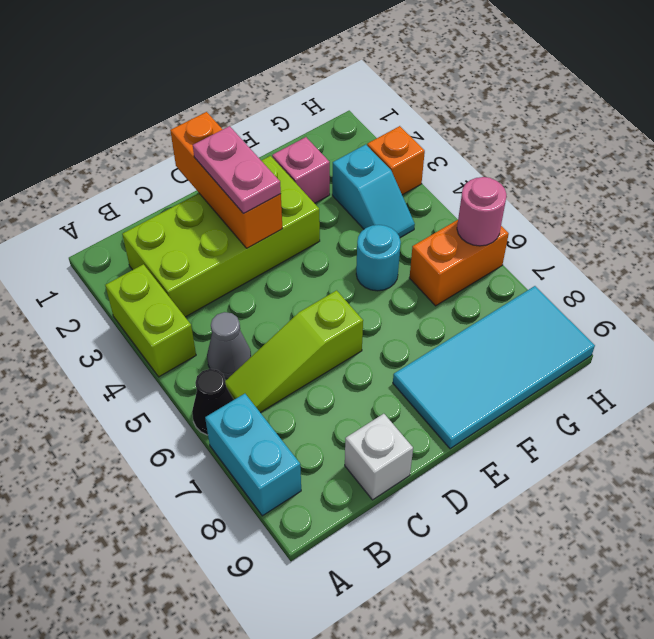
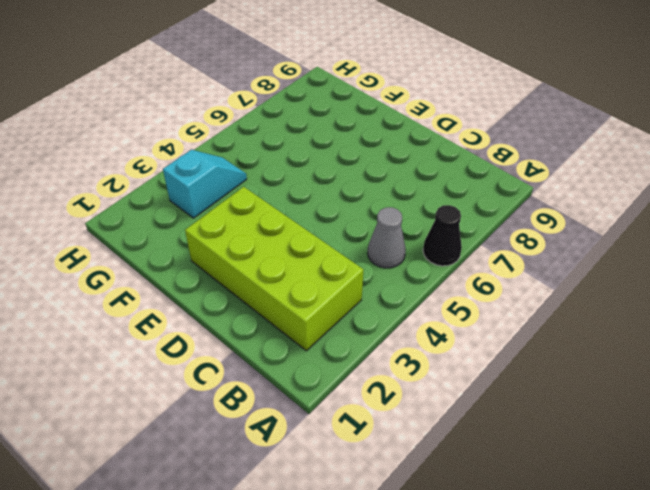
none -> lime brick A3:A4 level 1
none -> cyan brick A7:A8 level 1
none -> lime slope B6:D6 level 1 top D

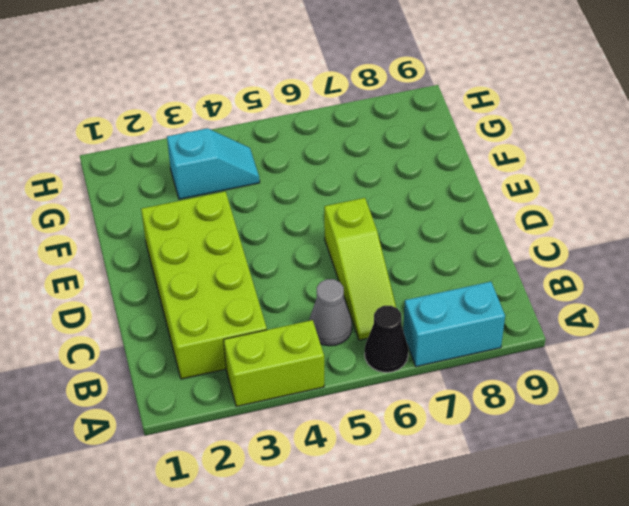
none -> white brick C9 level 1
none -> cyan tile E8:H9 level 1
none -> pink brick F2 level 1

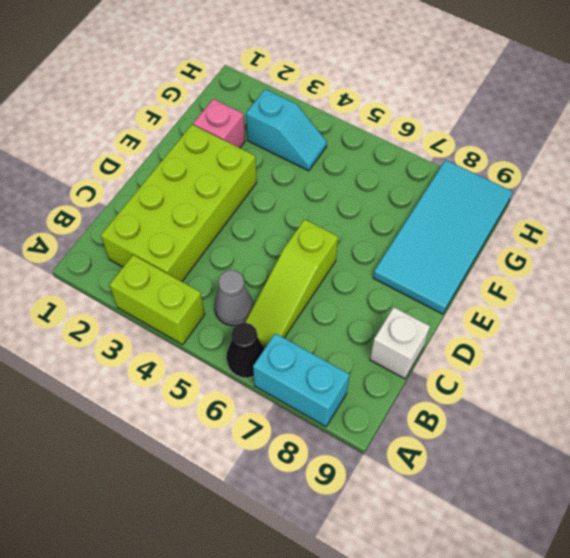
none -> cyan round brick F5 level 1
none -> orange brick G6:H6 level 1
none -> orange brick H3 level 1

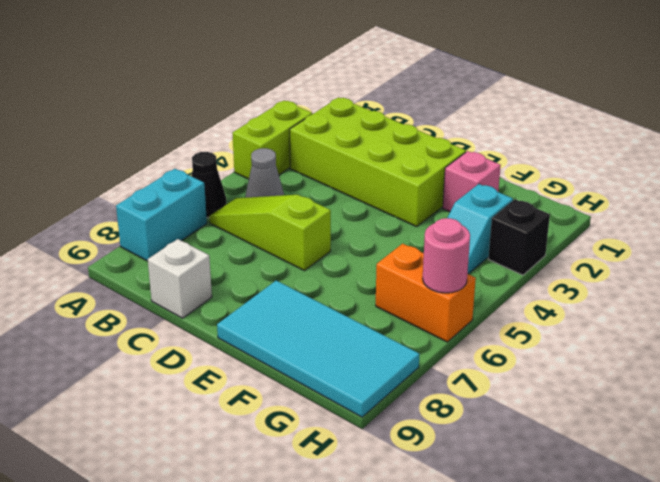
black brick H3 level 1 -> orange brick H3 level 1
none -> cyan round brick F5 level 1
none -> orange brick D1:D3 level 2
none -> pink plate D2:D3 level 3

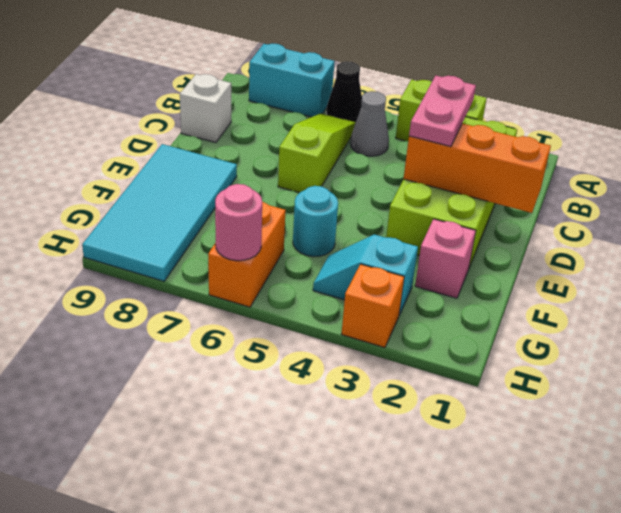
pink plate C3:D3 level 3 -> pink plate D2:D3 level 3

